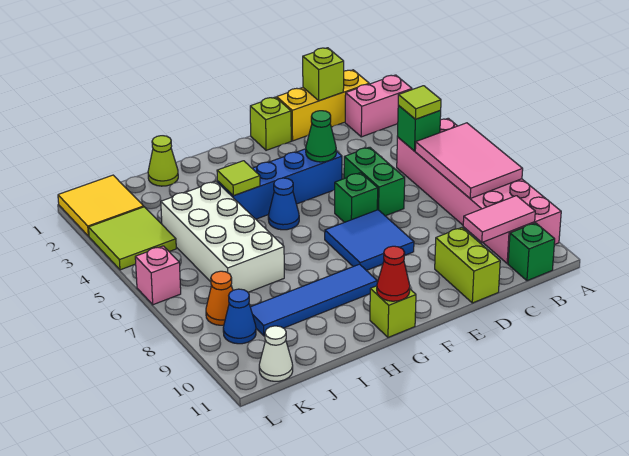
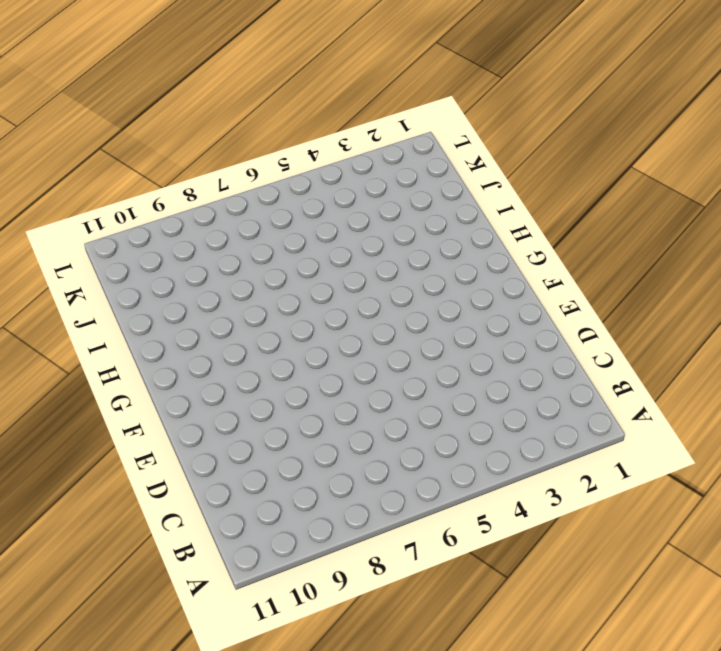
none -> pink brick A2:B2 level 1
none -> pink brick A5:B10 level 1
none -> yellow brick B1:D1 level 1

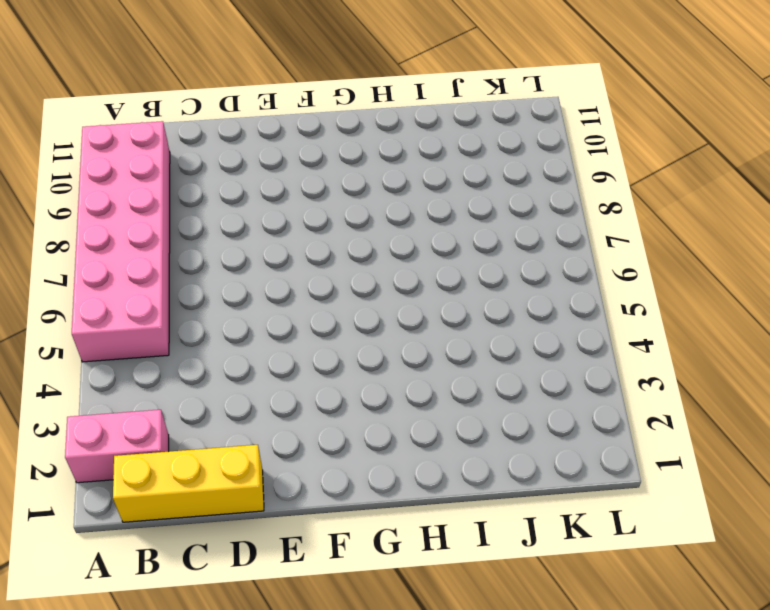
none -> green brick B11 level 1
none -> green brick D5:D6 level 1
none -> lime brick D10:D11 level 1

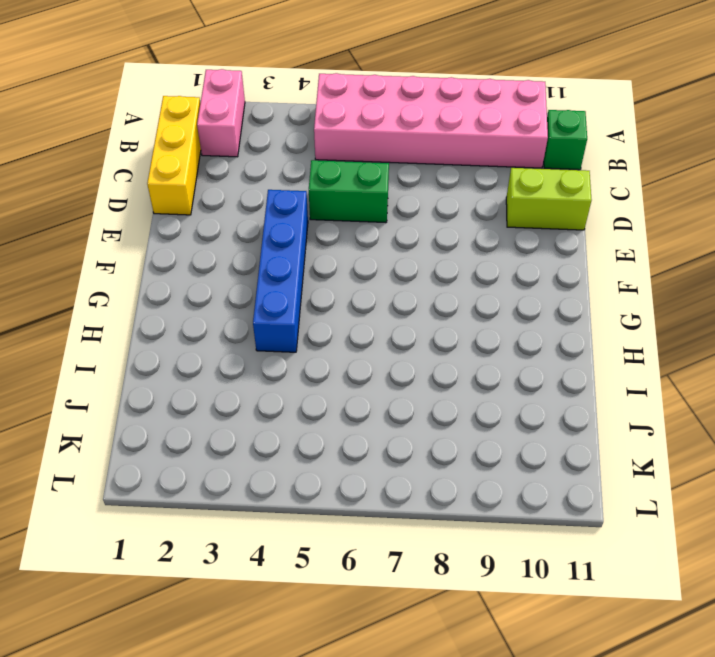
none -> lime brick E1 level 1
none -> green brick E6 level 1
none -> blue tile E7:F8 level 1

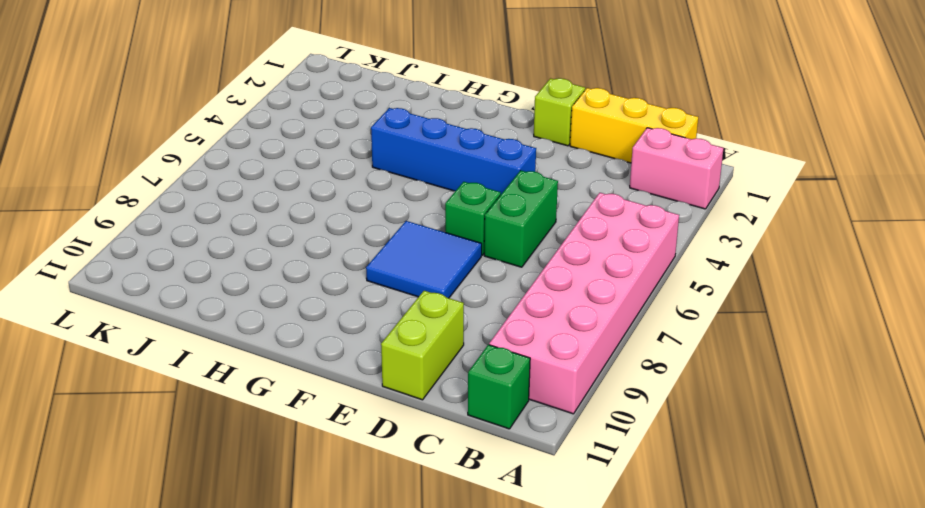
none -> blue cone G5 level 1
none -> blue tile G9:J9 level 1
none -> lime brick G11 level 1

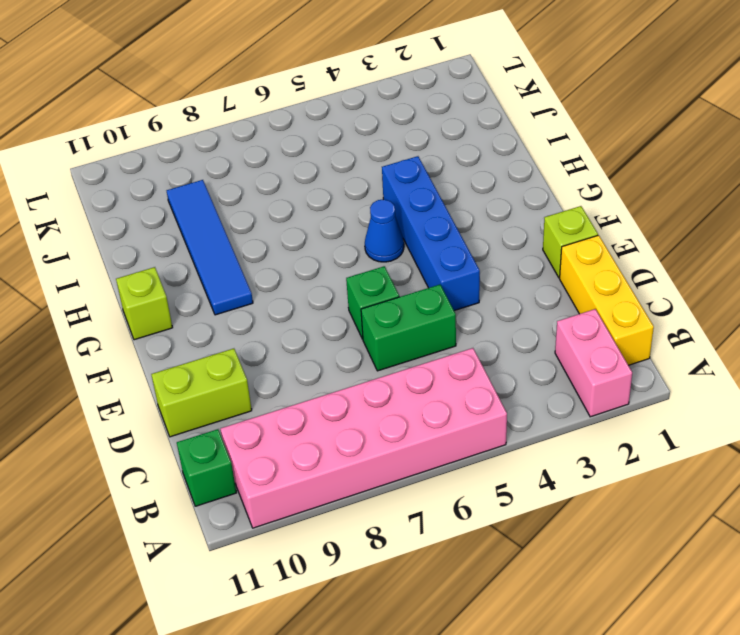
none -> blue tile E7:F8 level 1
none -> lime cone I1 level 1
none -> white brick I4:J7 level 1

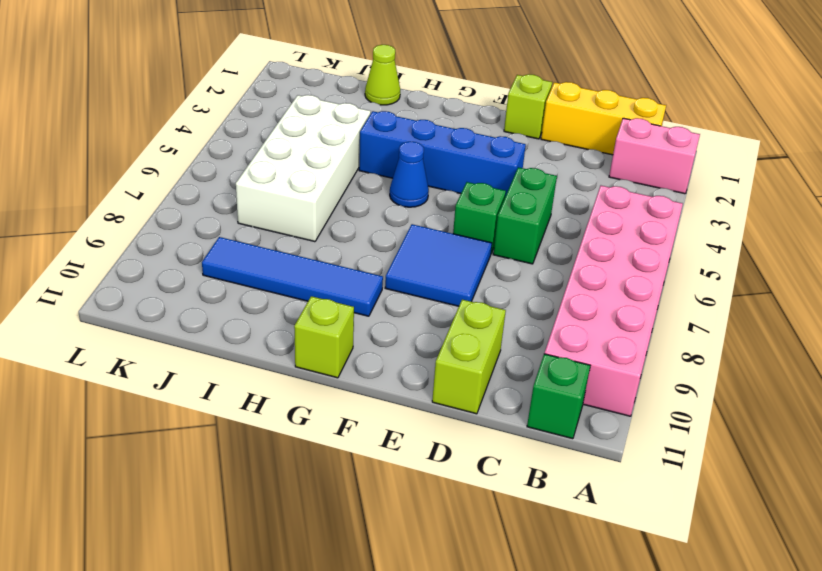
none -> yellow tile K1:L2 level 1
none -> lime tile K3:L4 level 1
none -> orange cone K8 level 1

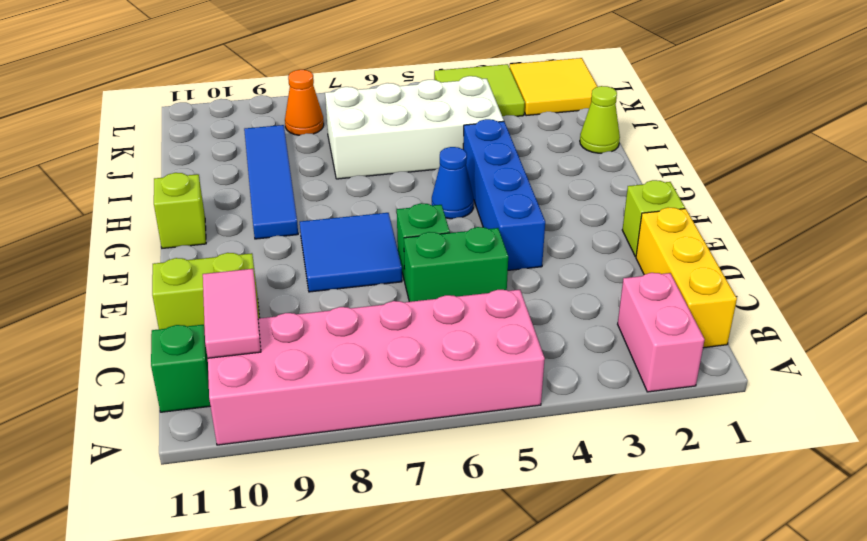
none -> blue cone K9 level 1
none -> white cone K11 level 1
none -> pink brick L6 level 1

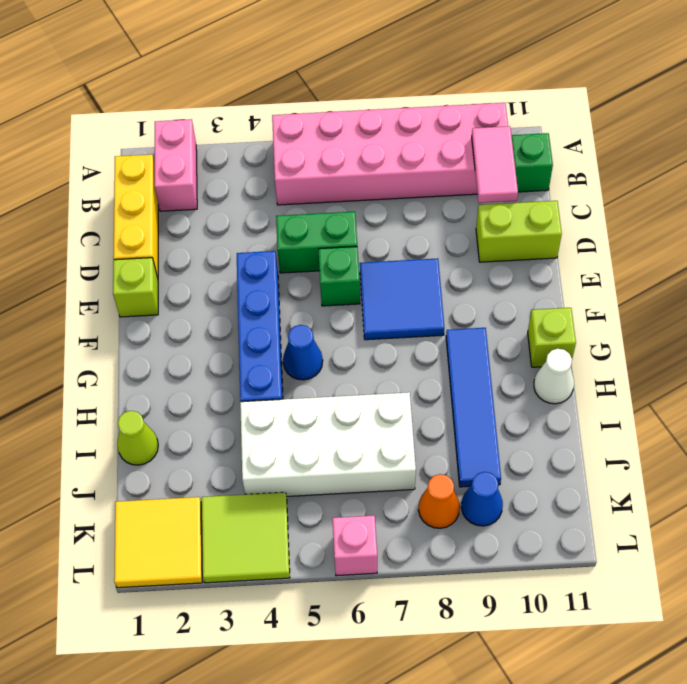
white cone H11 level 1 -> white cone K11 level 1
none -> pink tile A6:B8 level 2
none -> green brick B5 level 2
none -> lime brick C1 level 2

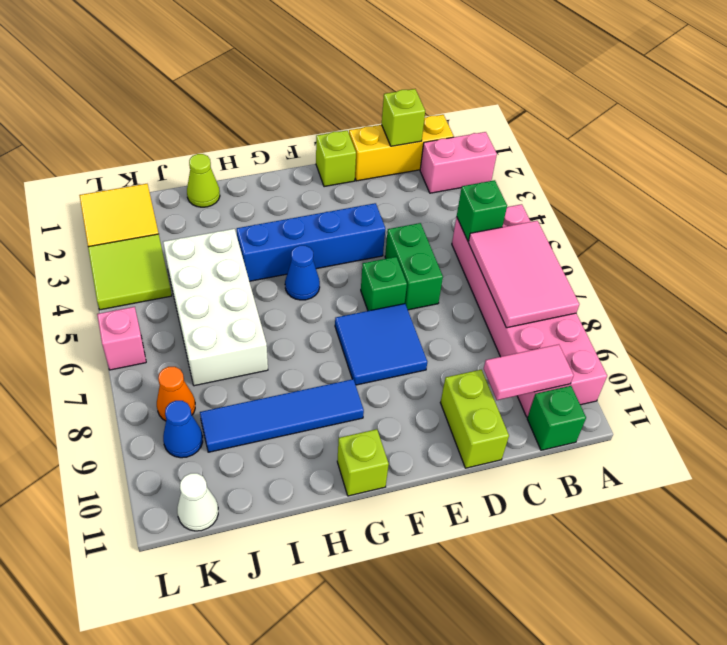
none -> green cone E4 level 2
none -> red cone G11 level 2
none -> lime tile H4 level 2

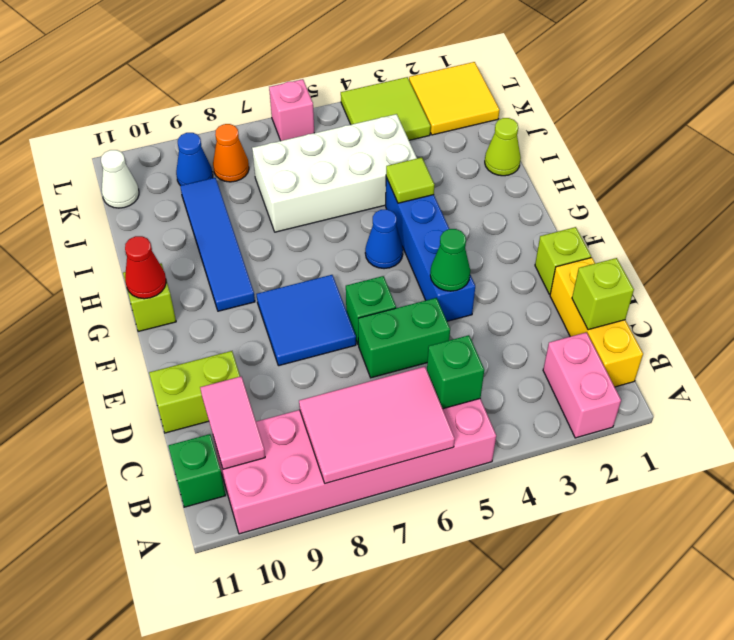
none -> lime tile B5 level 3

